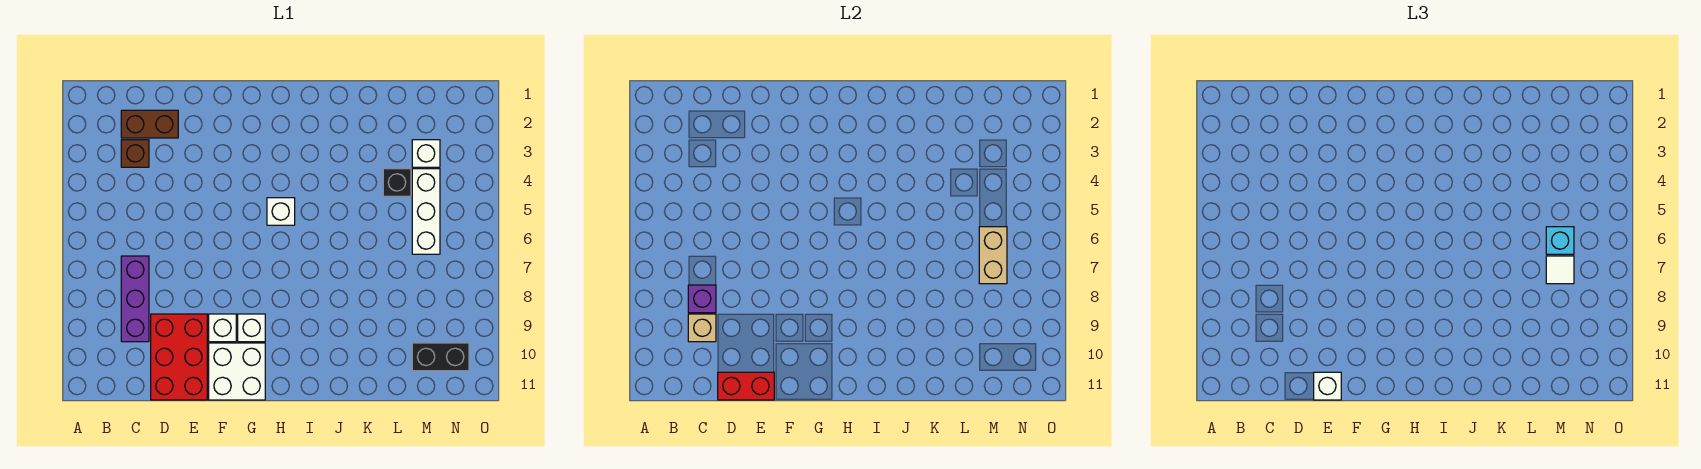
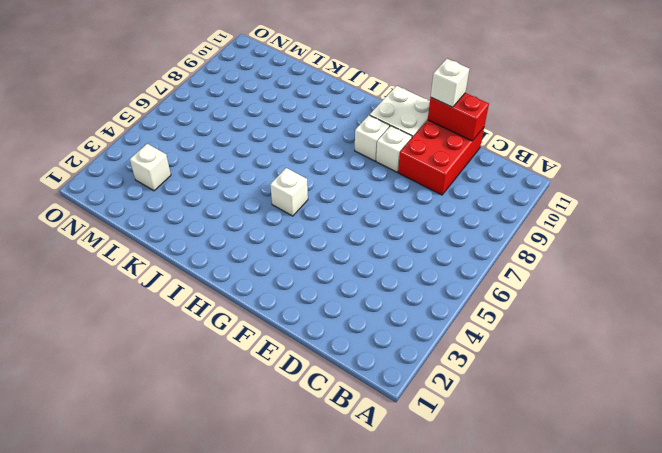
none -> brown brick C2:D2 level 1
none -> brown brick C3 level 1
none -> purple brick C7:C9 level 1

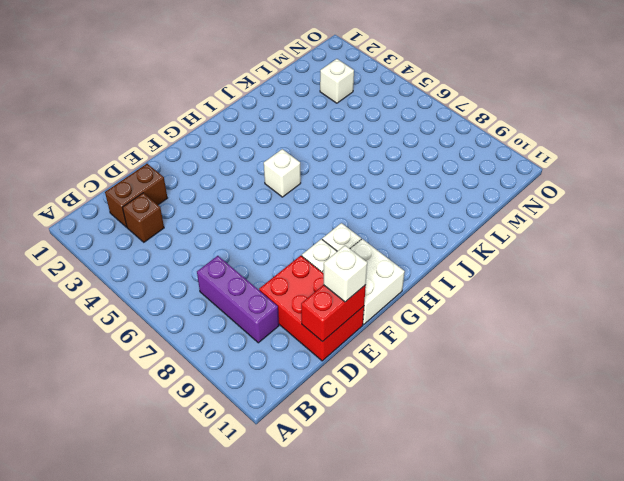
none -> black brick L4 level 1
none -> white brick M4:M6 level 1
none -> black brick M10:N10 level 1

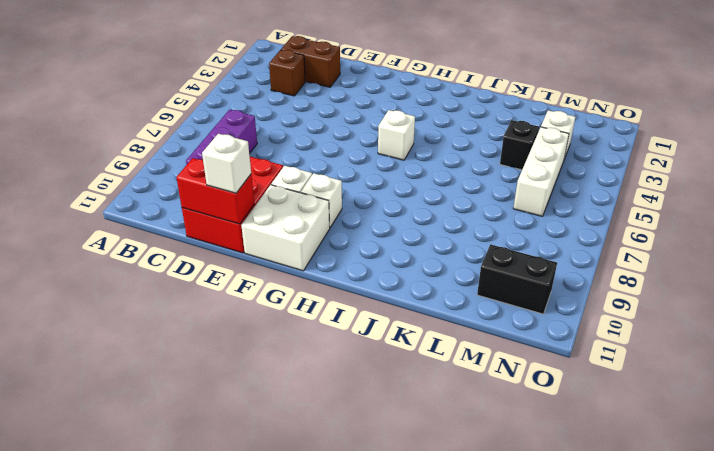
none -> purple brick C8 level 2
none -> tan brick C9 level 2
none -> tan brick M6:M7 level 2

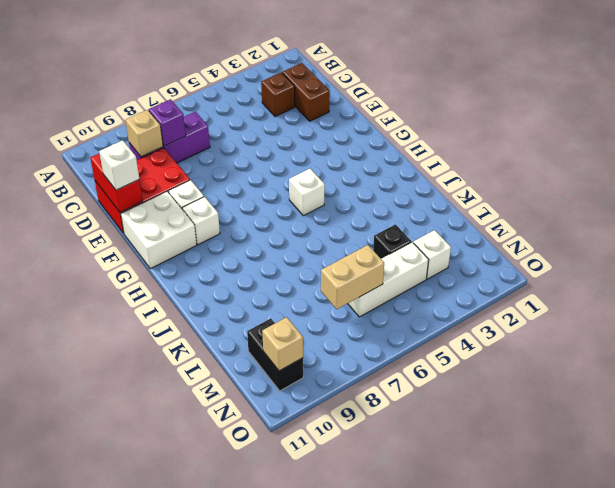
tan brick N10 level 2 -> none
none -> cyan brick M6 level 3
none -> white tile M7 level 3

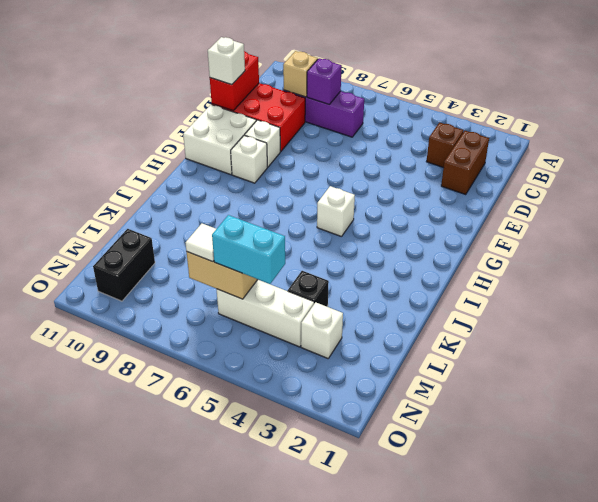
cyan brick M5:M6 level 3 -> cyan brick M6 level 3

